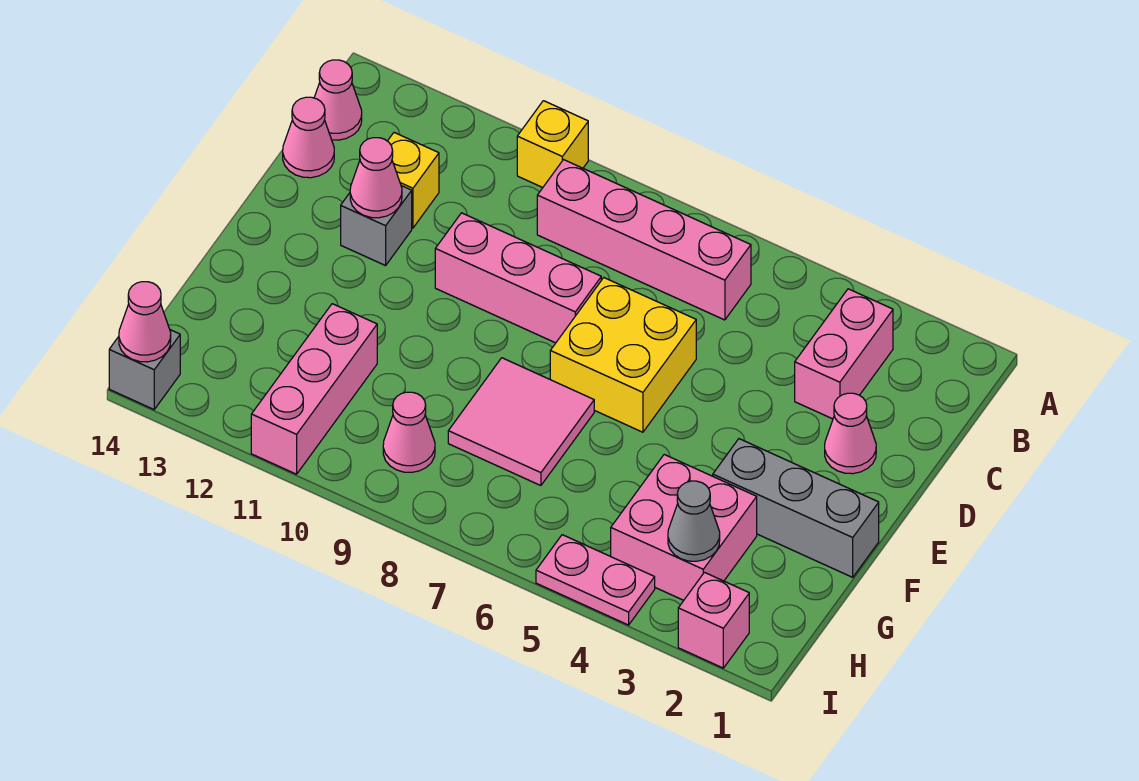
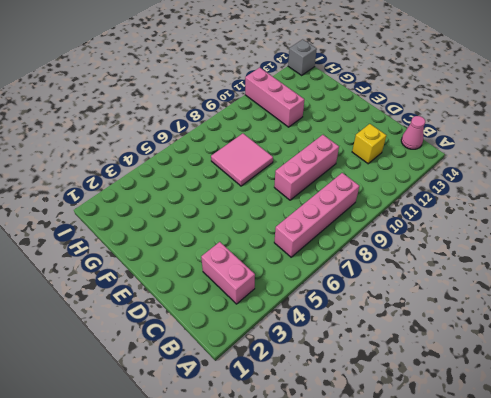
none -> yellow brick A10 level 1
none -> pink cone C14 level 1
none -> pink cone D2 level 1

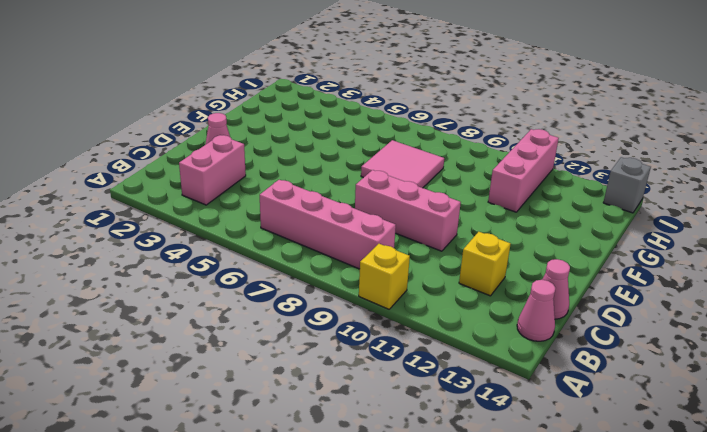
none -> yellow brick D6:E7 level 1
none -> grey brick D12 level 1
none -> grey brick F1:F3 level 1

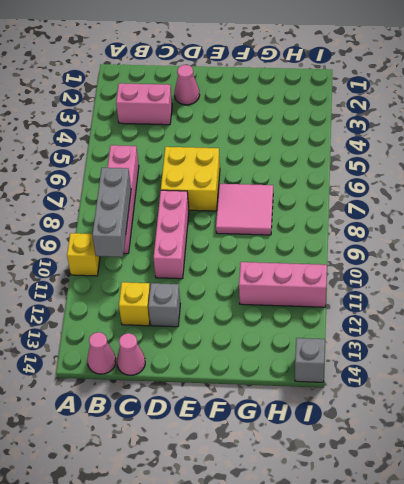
grey brick B8:B10 level 2 -> grey brick F1:F3 level 1
none -> pink brick G3:H4 level 1
none -> pink cone H9 level 1
none -> pink brick I2 level 1

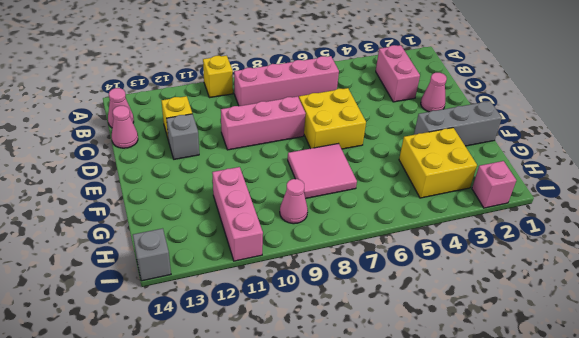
yellow brick G3:H4 level 1 -> pink brick G3:H4 level 1
none -> pink plate I4:I5 level 1
none -> pink cone D12 level 2
none -> grey cone H3 level 2

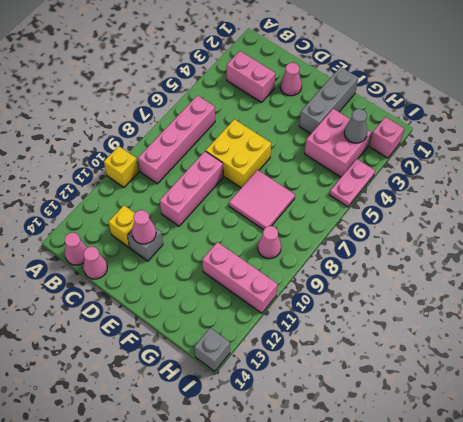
none -> pink cone I14 level 2

